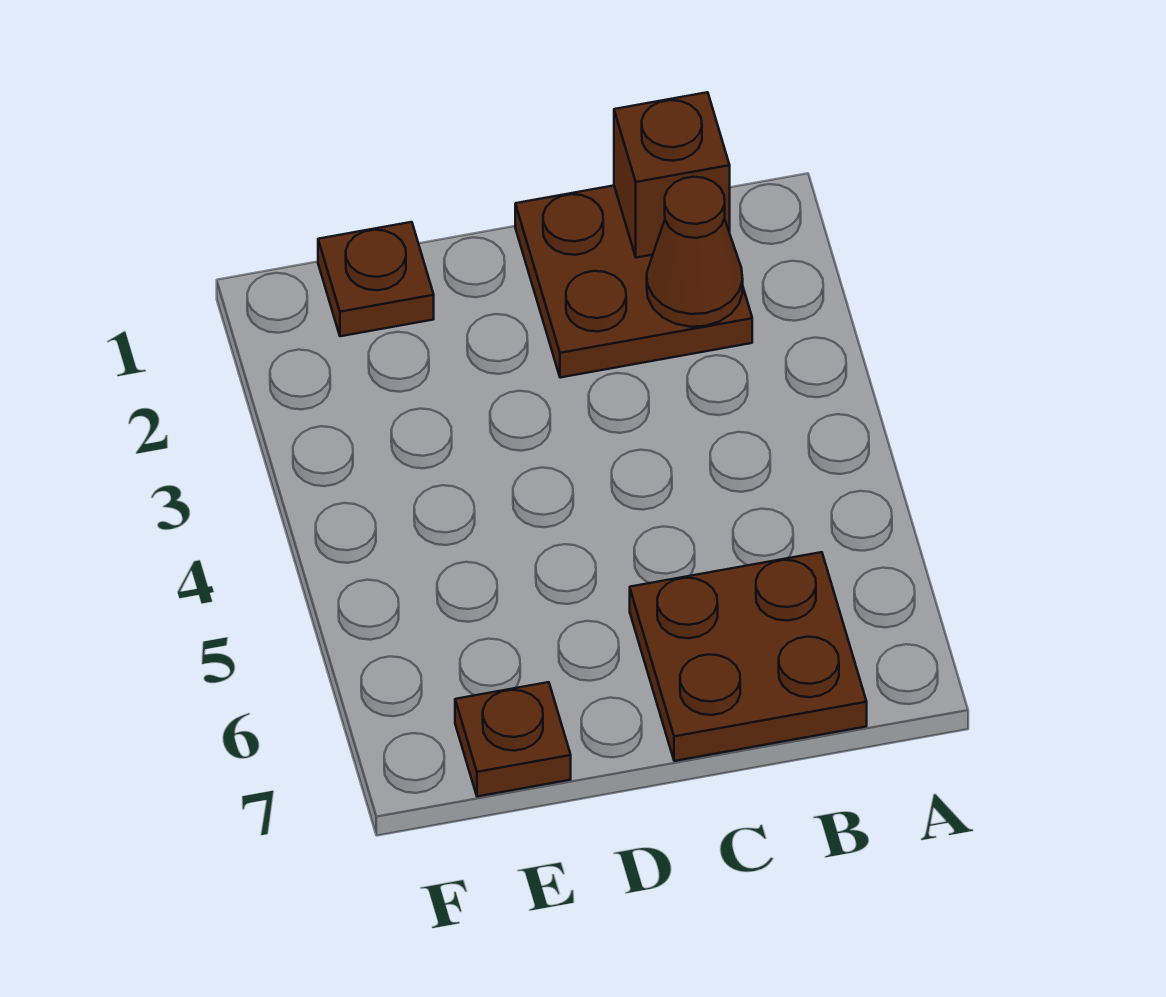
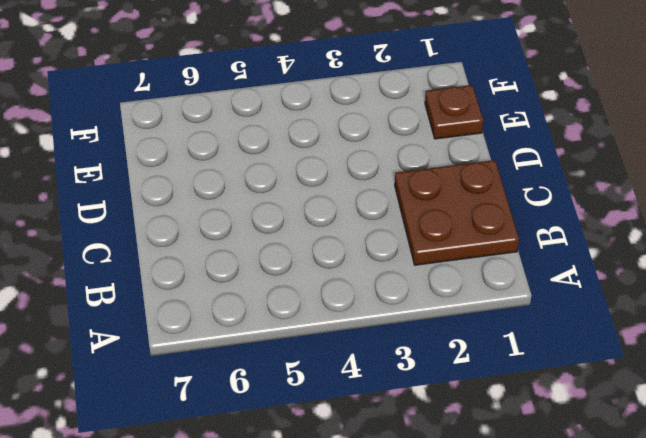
none -> brown plate B6:C7 level 1
none -> brown plate E7 level 1

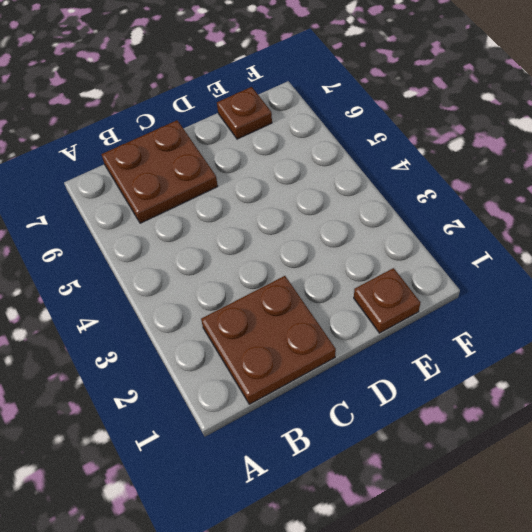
none -> brown brick B1 level 2
none -> brown cone B2 level 2

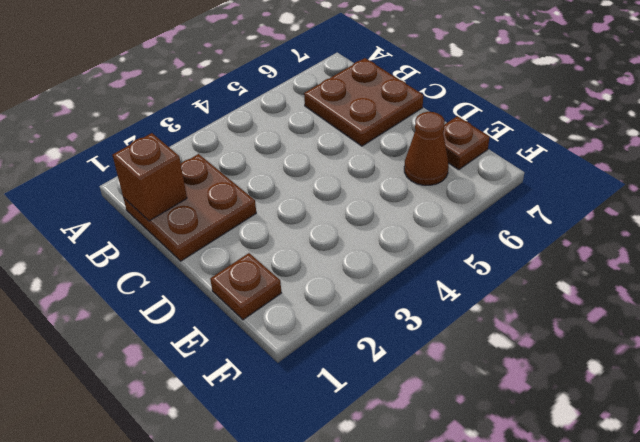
brown cone E6 level 1 -> brown cone B2 level 2

